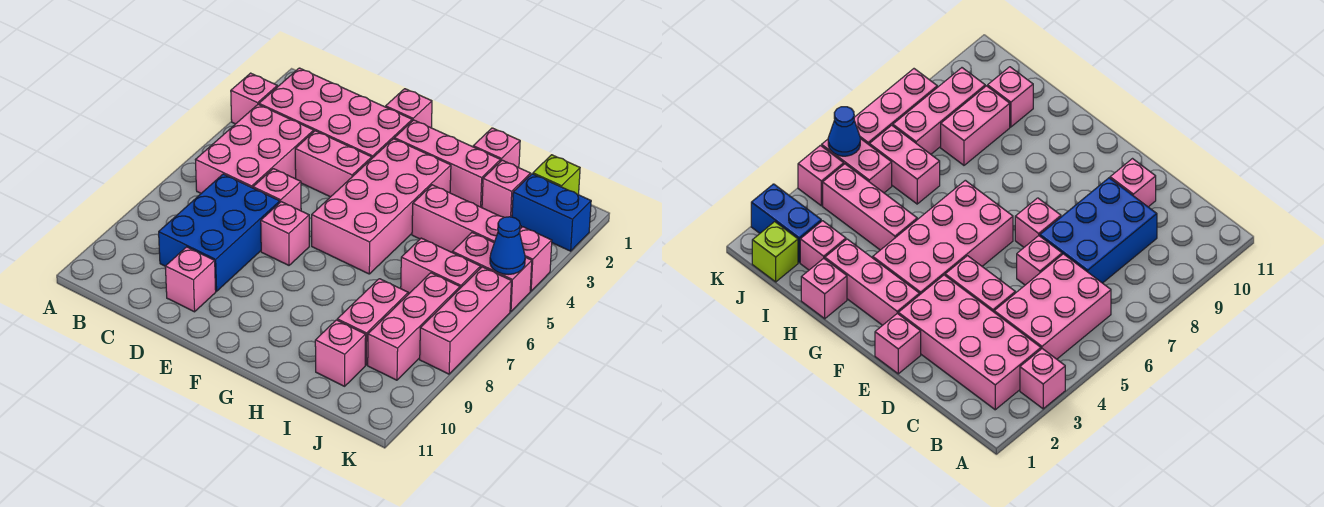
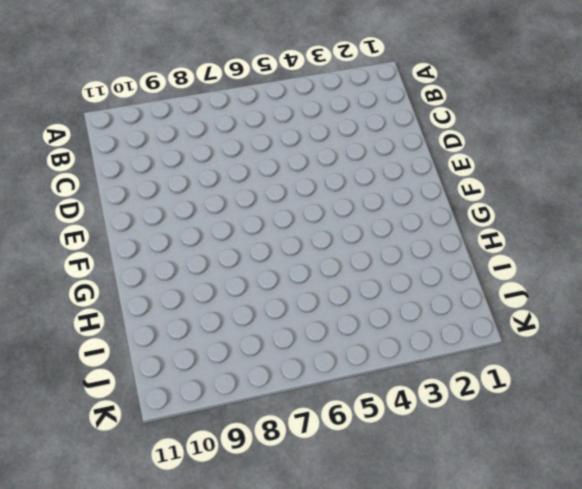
none -> pink brick A3 level 1
none -> pink brick B2:E3 level 1
none -> pink brick B4:C6 level 1

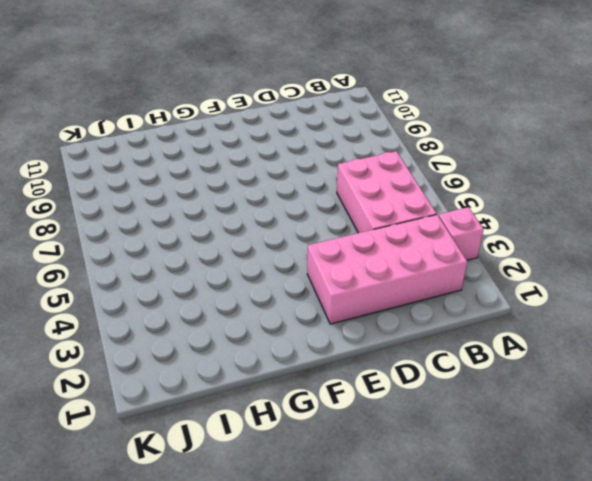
none -> blue brick C7:D9 level 1
none -> pink brick D4:E4 level 1
none -> pink brick D6 level 1

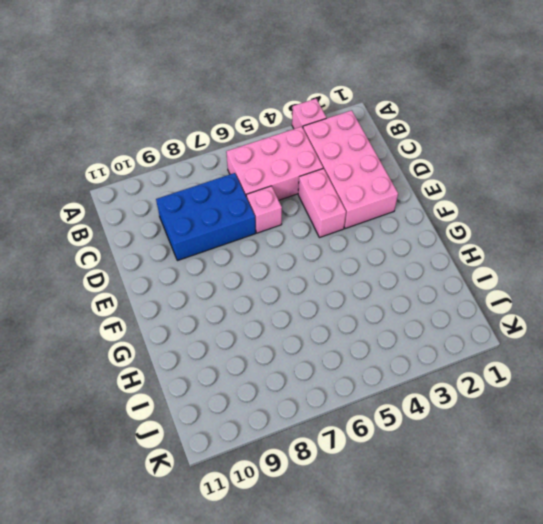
none -> pink brick D10 level 1
none -> pink brick E1 level 1
none -> pink brick E7 level 1

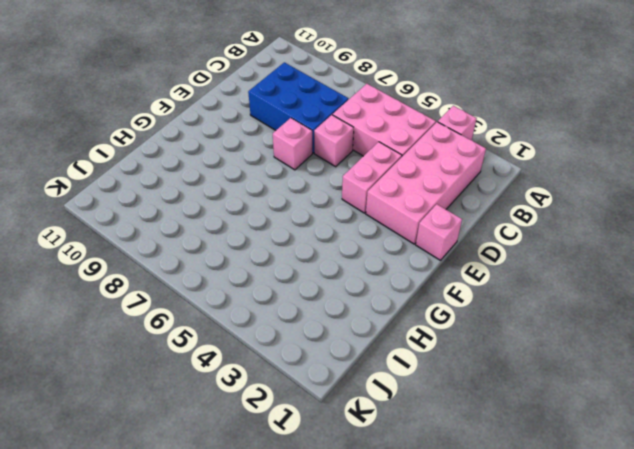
none -> pink brick D10 level 1
none -> pink brick F2:H2 level 1
none -> pink brick F3:G6 level 1

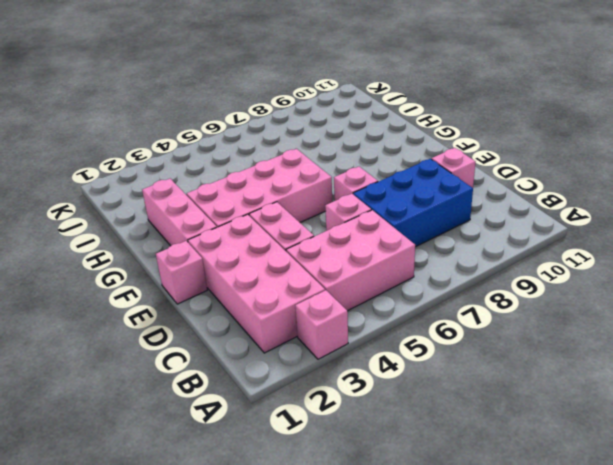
none -> pink brick H1 level 1
none -> pink brick H4:J4 level 1
none -> pink brick I2 level 1

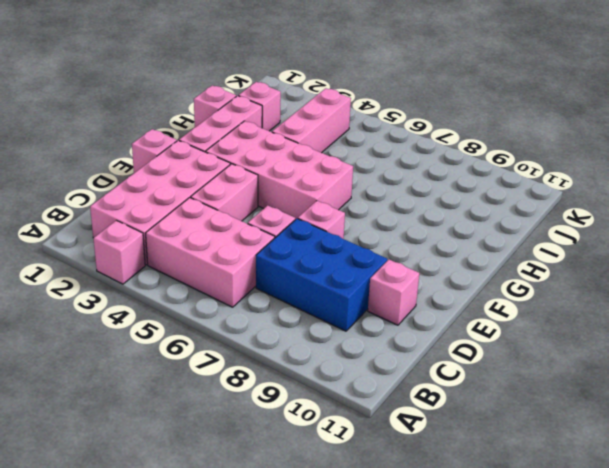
none -> pink brick I6:J6 level 1
none -> pink brick I8:I9 level 1
none -> pink brick I10 level 1

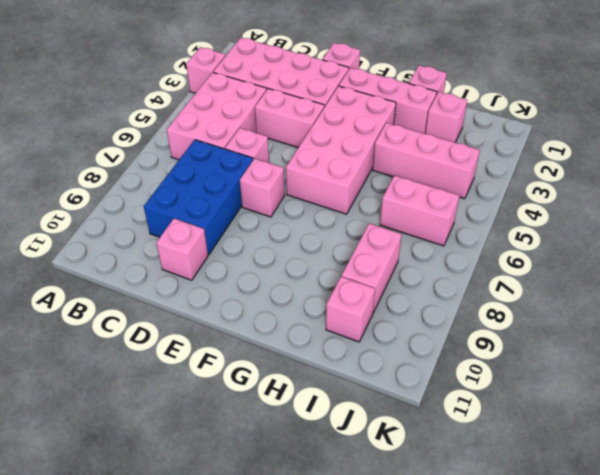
none -> lime brick J1 level 1
none -> blue brick J2:K2 level 1
none -> pink brick J5:K5 level 1

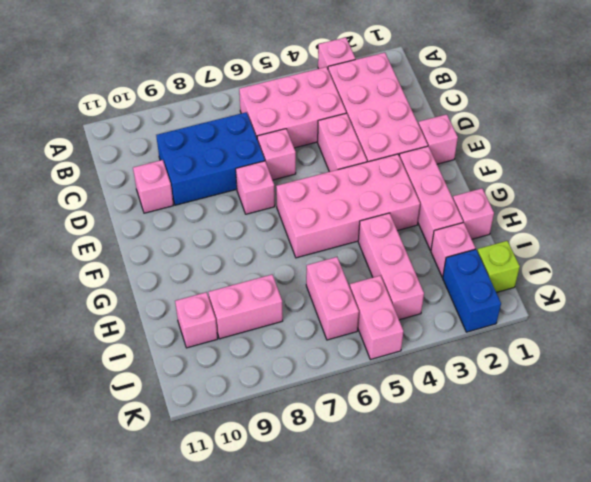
none -> pink brick J7:J9 level 1
none -> pink brick K4 level 1
none -> pink brick K6:K8 level 1

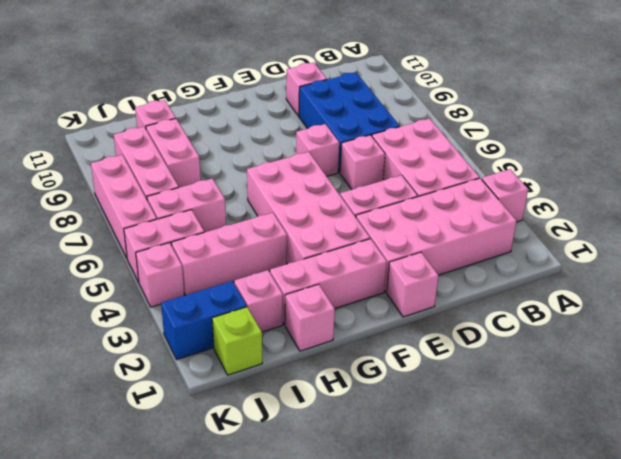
none -> blue cone K5 level 2

